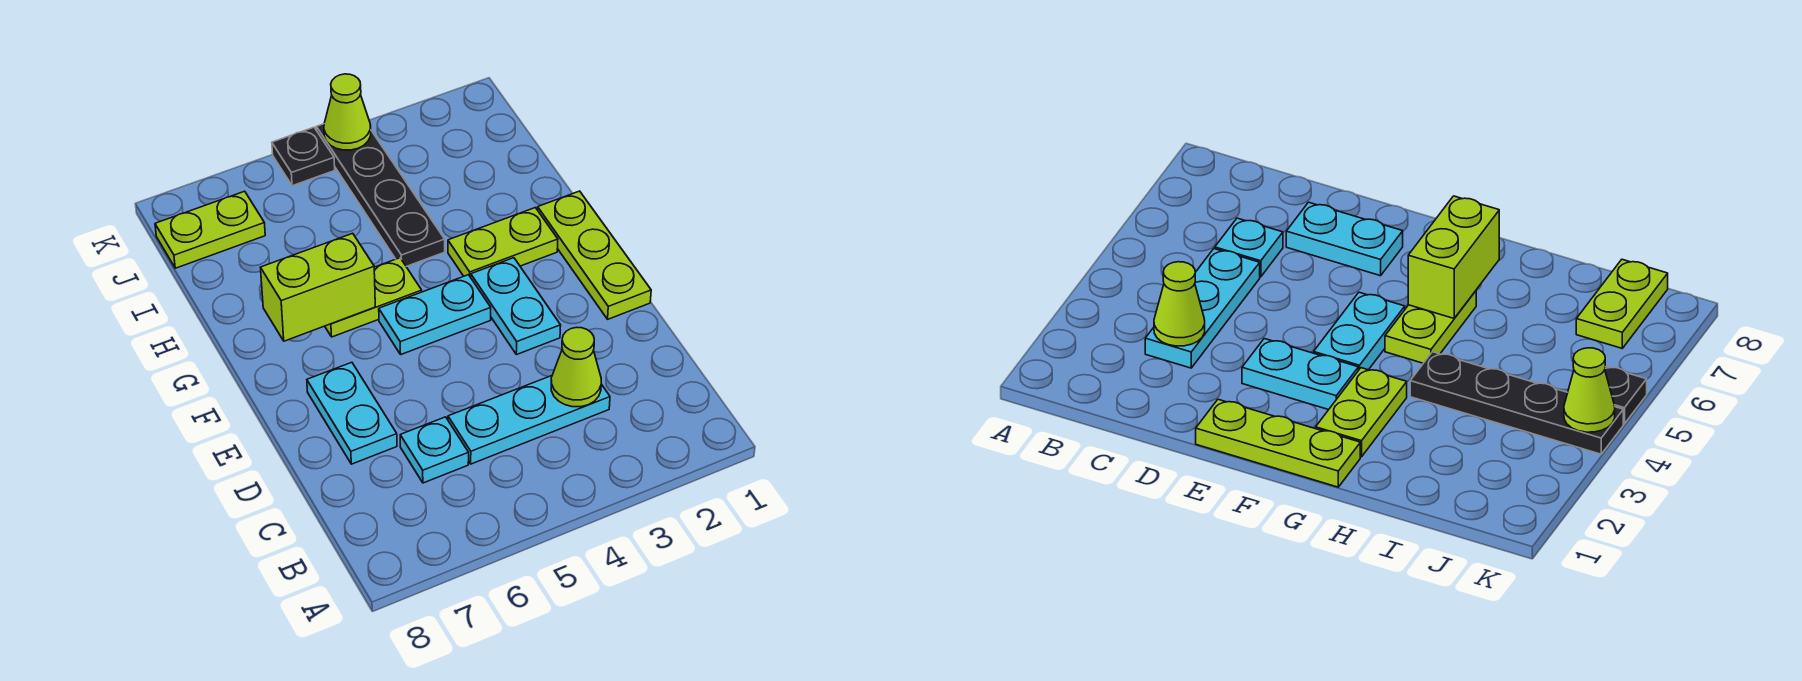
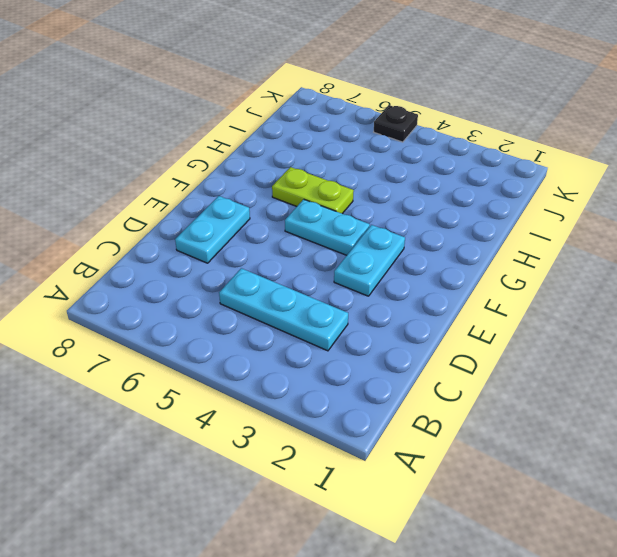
none -> cyan plate C6 level 1
none -> lime plate E1:G1 level 1
none -> lime plate G2:G3 level 1

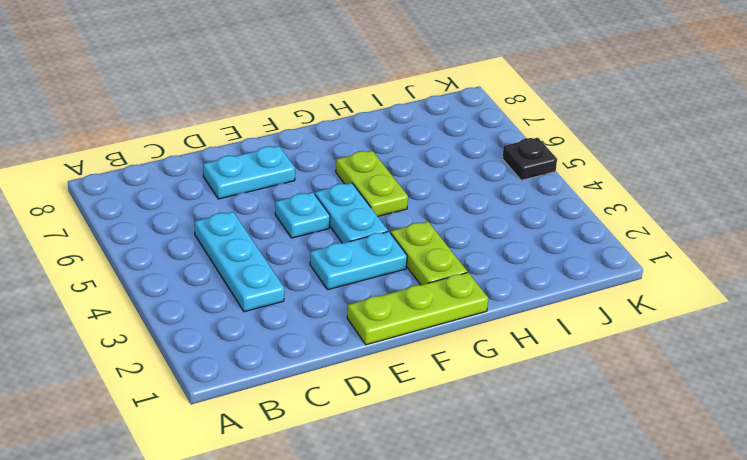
cyan plate E5 level 1 -> cyan plate C6 level 1
none -> black plate H4:K4 level 1
none -> lime plate J7:J8 level 1
none -> lime cone C3 level 2

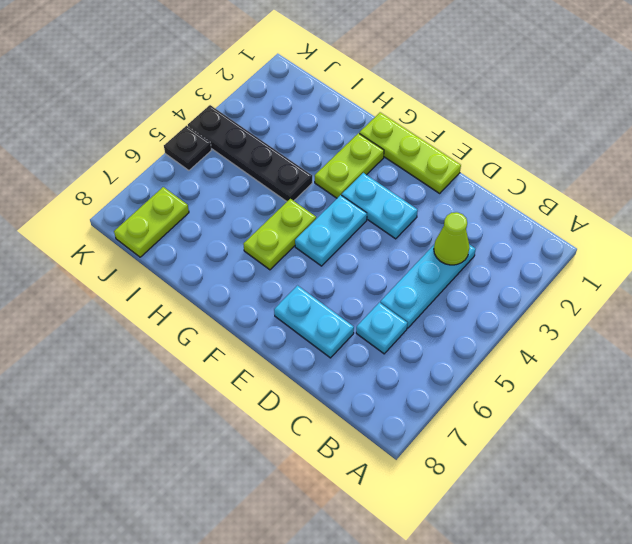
none -> lime brick G6:G7 level 2
none -> lime cone K4 level 2

